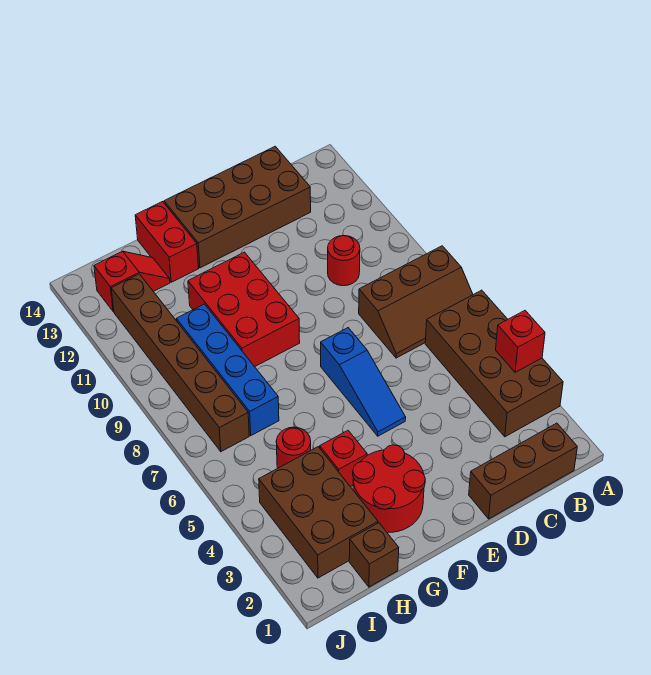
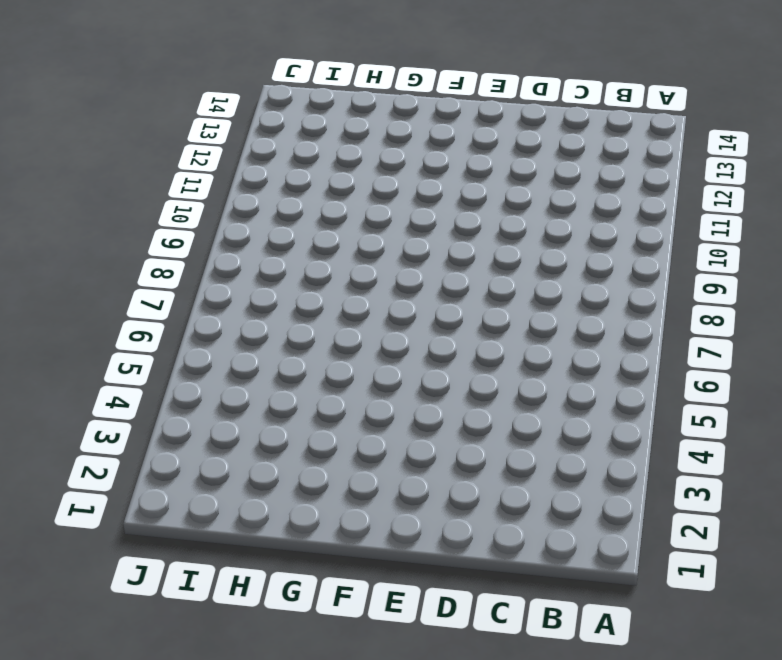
none -> brown brick A3:B6 level 1
none -> brown slope A7:C8 level 1 top 8
none -> brown brick B1:D1 level 1

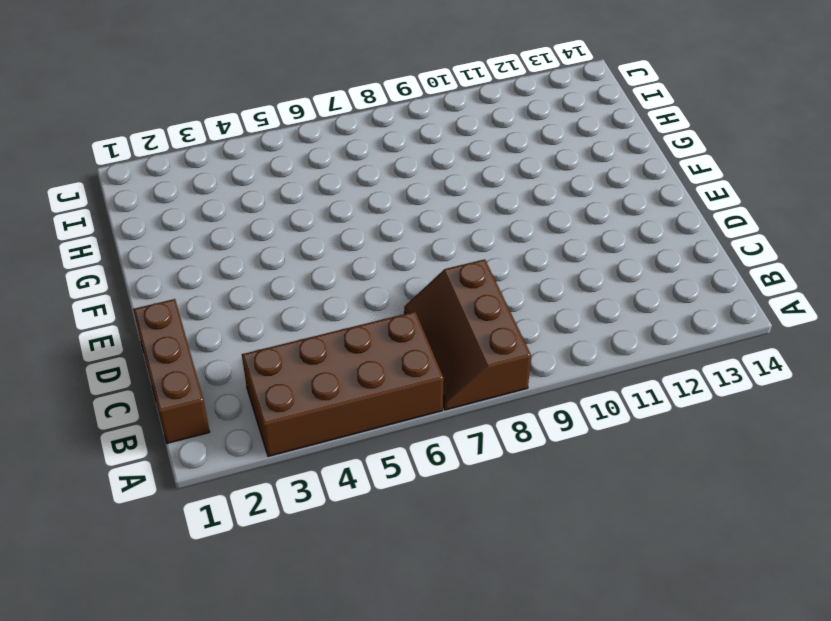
none -> red round brick C10 level 1
none -> brown brick C13:F14 level 1
none -> blue slope E5:E7 level 1 top 7

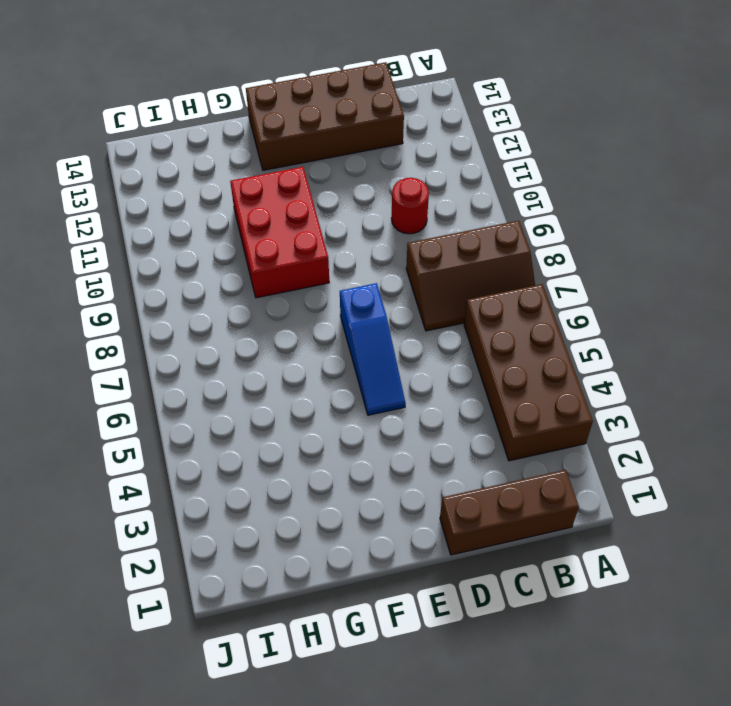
none -> red round brick F2:G3 level 1
none -> red brick G4 level 1
none -> red brick G13:G14 level 1

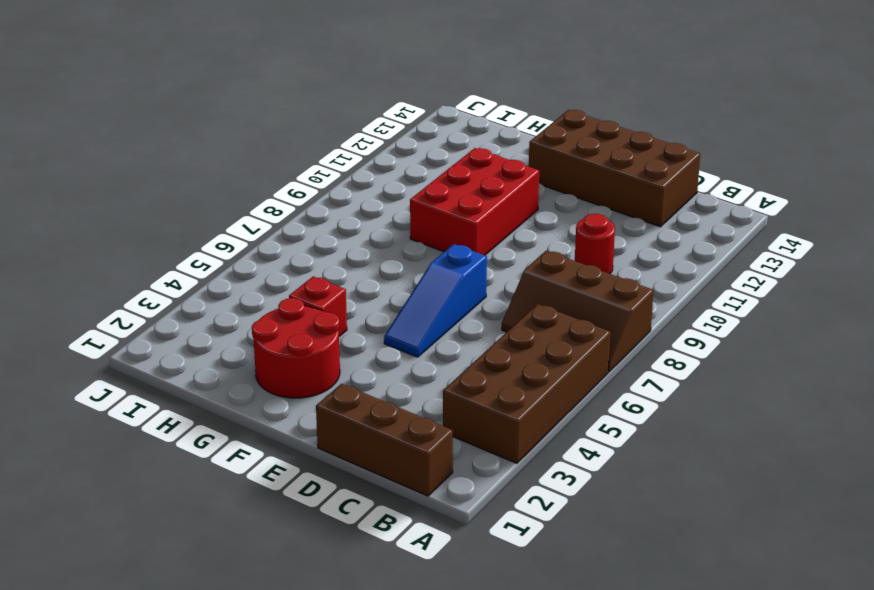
none -> red brick G13:G14 level 1
none -> brown brick H1 level 1
none -> brown brick H2:I4 level 1

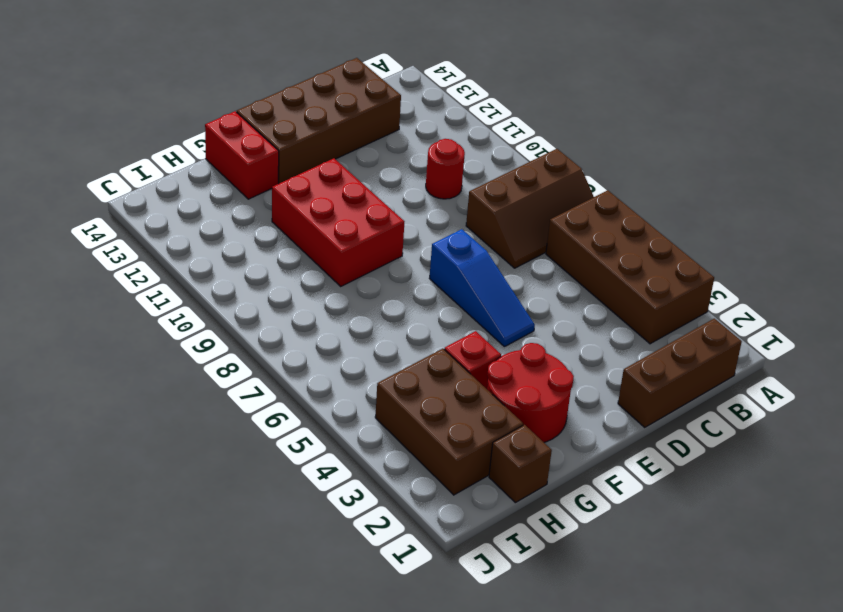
none -> red round brick H5 level 1
none -> blue brick H7:H10 level 1
none -> red slope H13:I13 level 1 top I

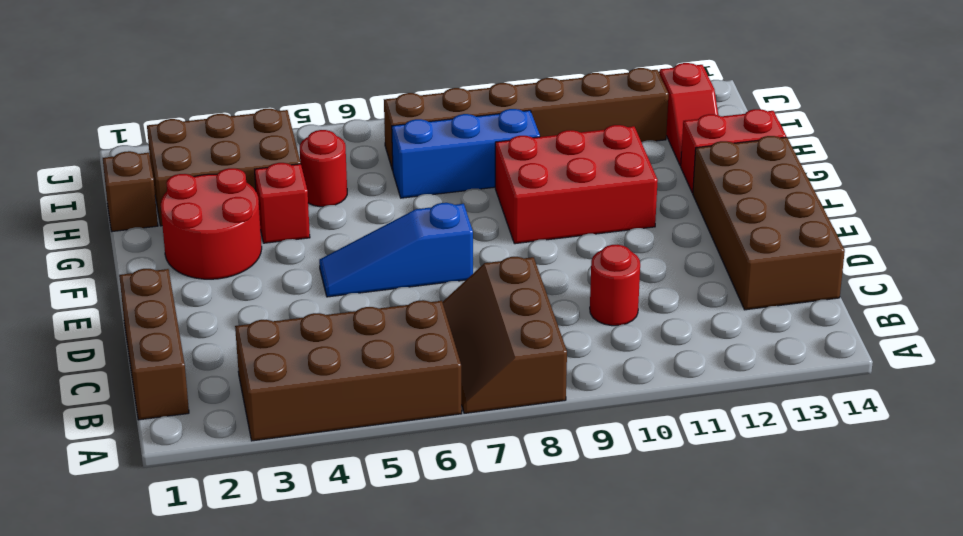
blue brick H7:H9 level 1 -> blue brick H7:H10 level 1
none -> red brick A4 level 2

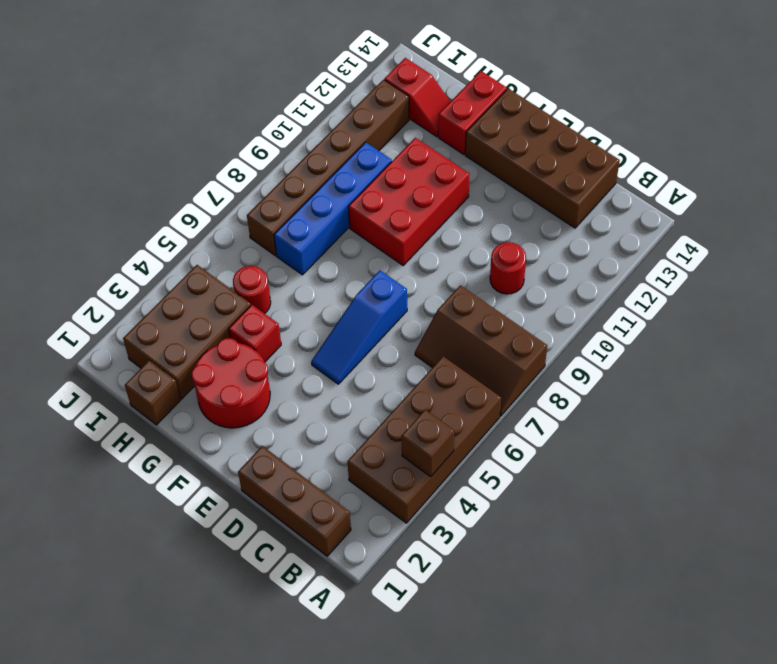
brown brick A4 level 2 -> red brick A4 level 2

